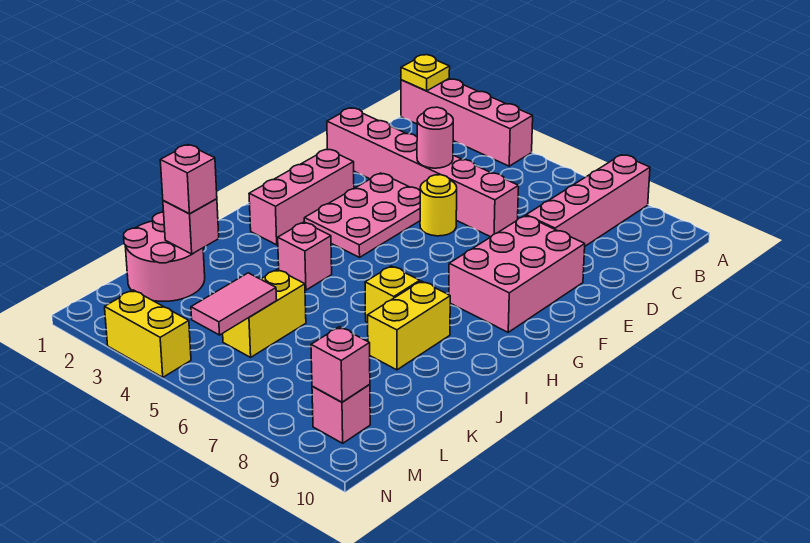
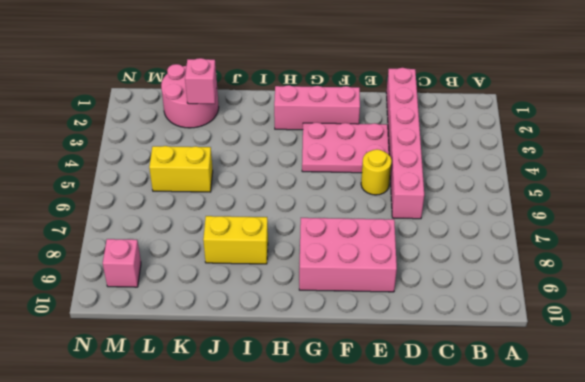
none -> pink brick A1:A4 level 1
none -> pink brick A8:D8 level 1
none -> pink brick I4 level 1

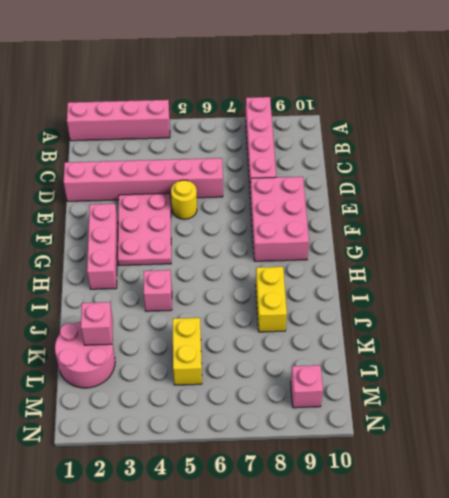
none -> yellow brick I7 level 1
none -> yellow brick N3:N4 level 1
none -> yellow plate A1 level 2

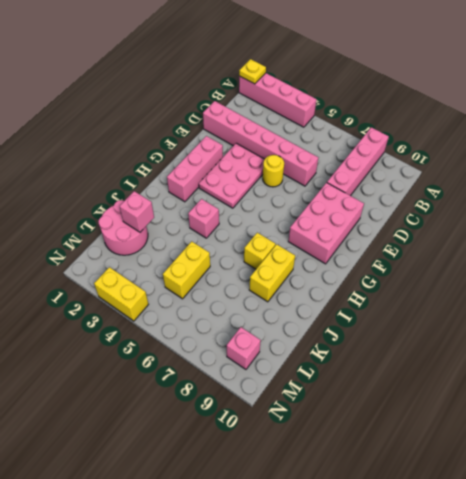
none -> pink round brick D4 level 2
none -> pink tile L5:M5 level 2
none -> pink brick M9 level 2

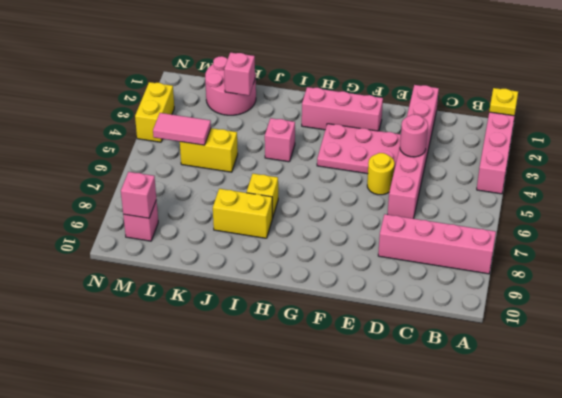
none -> pink brick E8:G9 level 1
none -> pink brick K2 level 3

